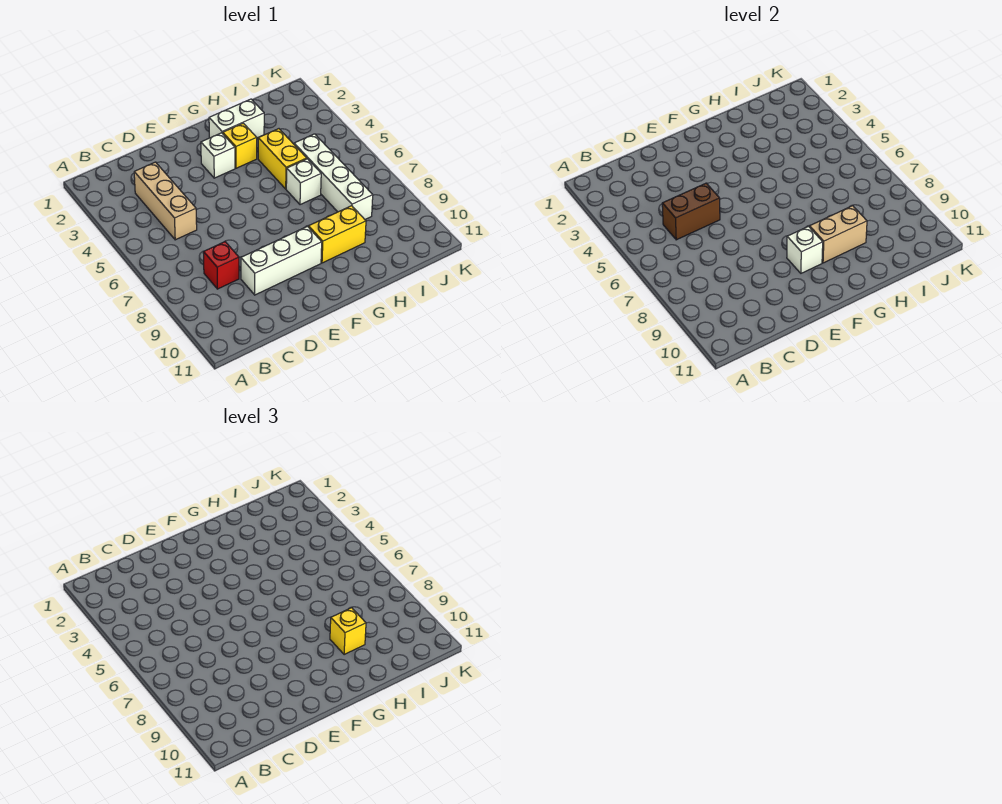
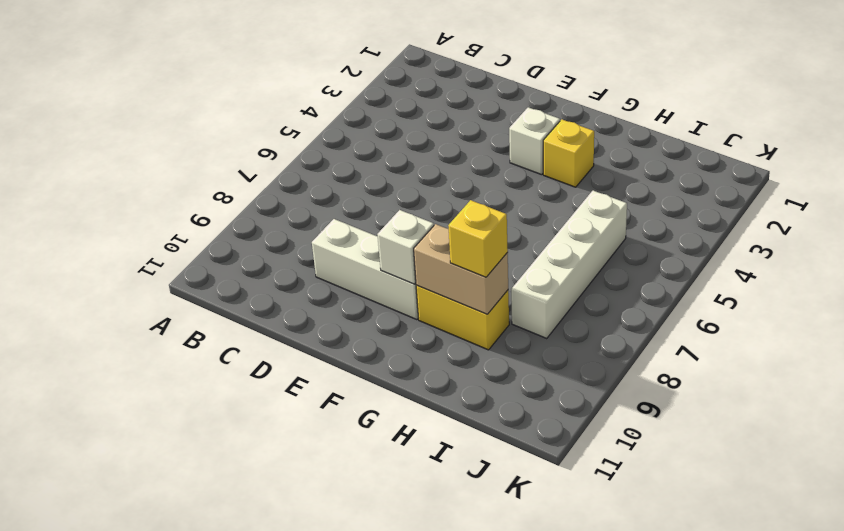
none -> tan brick C3:C5 level 1
none -> red brick C8 level 1
none -> white brick G2:H2 level 1

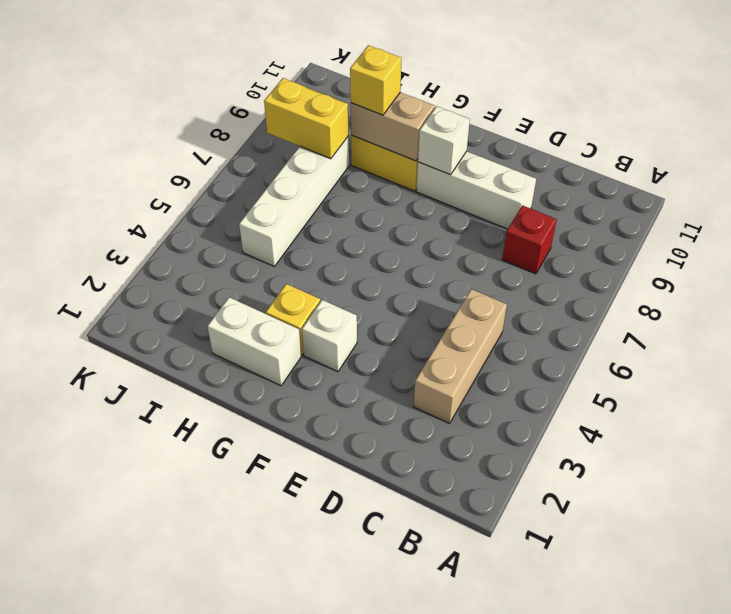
yellow brick I8:J8 level 2 -> yellow brick H4:H5 level 1
none -> white brick H6 level 1
none -> brown brick C5:D5 level 2

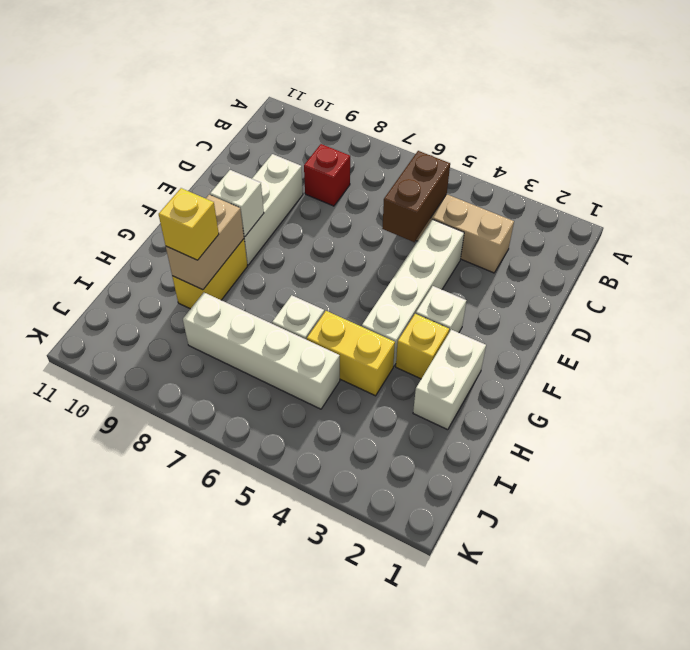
white brick D4:G4 level 1 -> none

